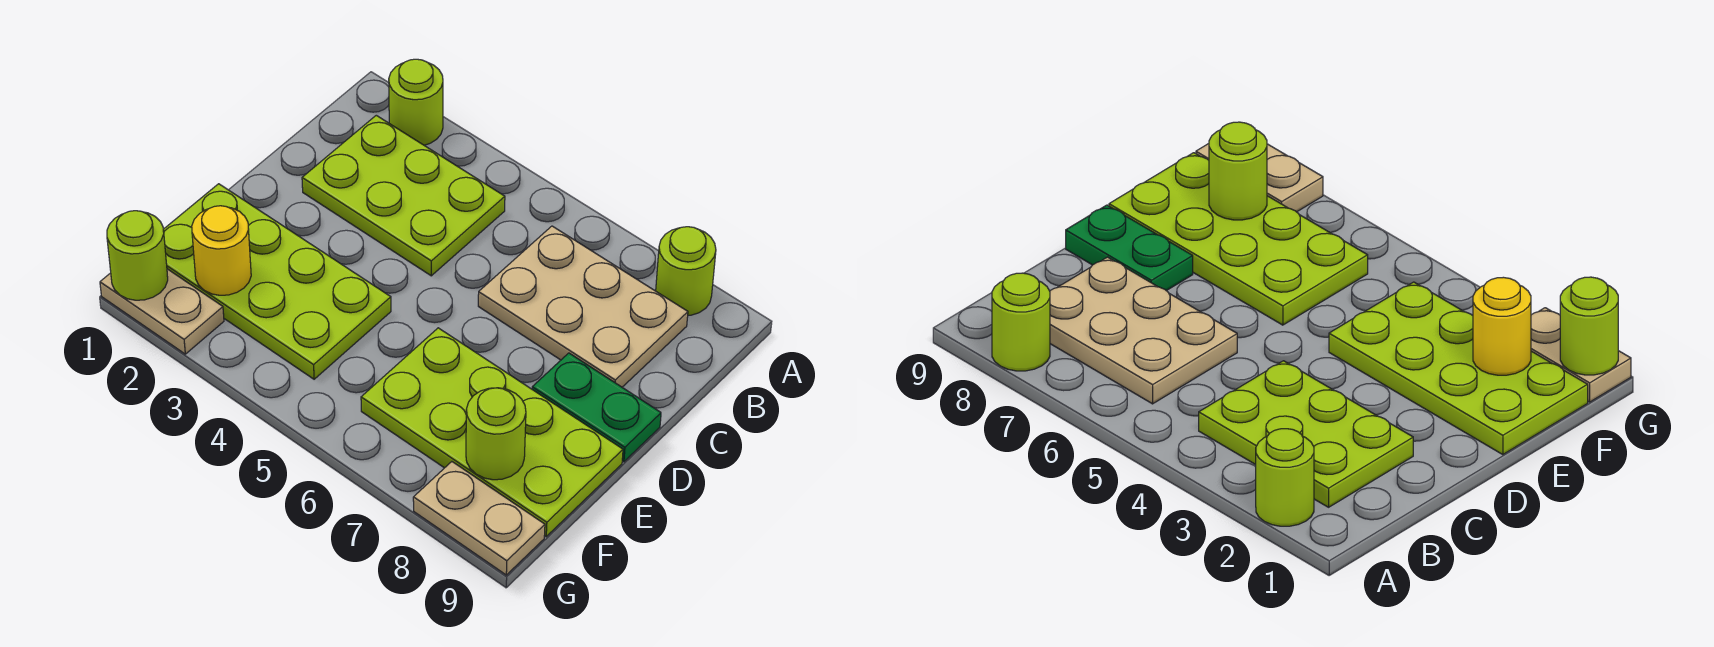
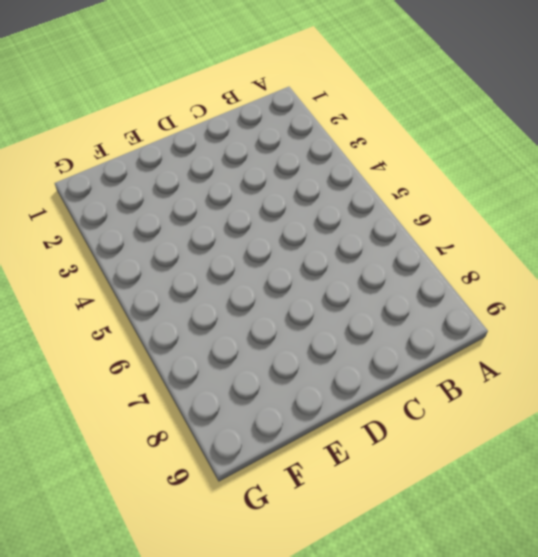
none -> lime round brick A2 level 1
none -> lime round brick A8 level 1
none -> lime plate B2:C4 level 1

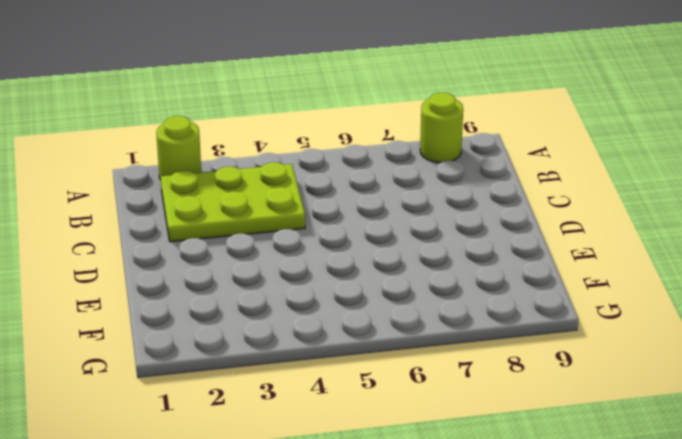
none -> tan plate B6:C8 level 1
none -> green plate D8:D9 level 1
none -> lime plate E1:F4 level 1

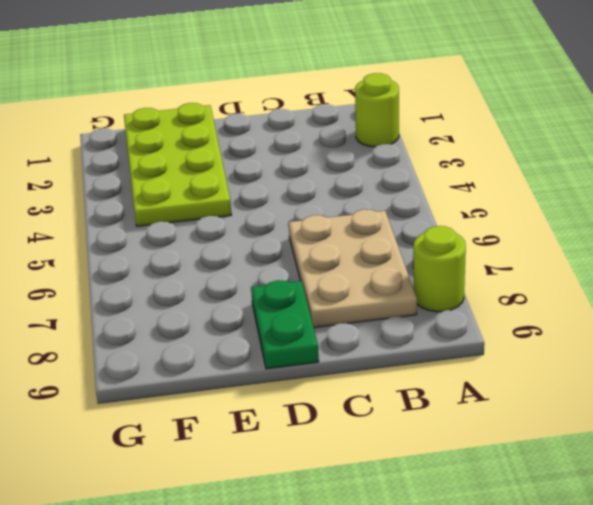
none -> lime plate B2:C4 level 1
none -> lime plate E6:F9 level 1
none -> tan plate G1:G2 level 1

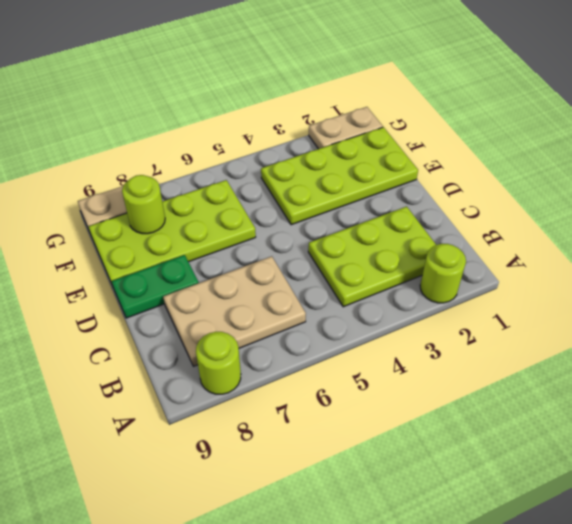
none -> yellow round brick F2 level 2
none -> lime round brick G1 level 2

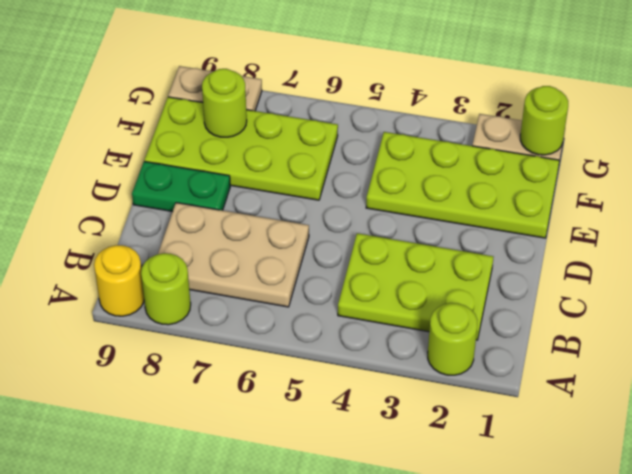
yellow round brick A9 level 1 -> yellow round brick F2 level 2

